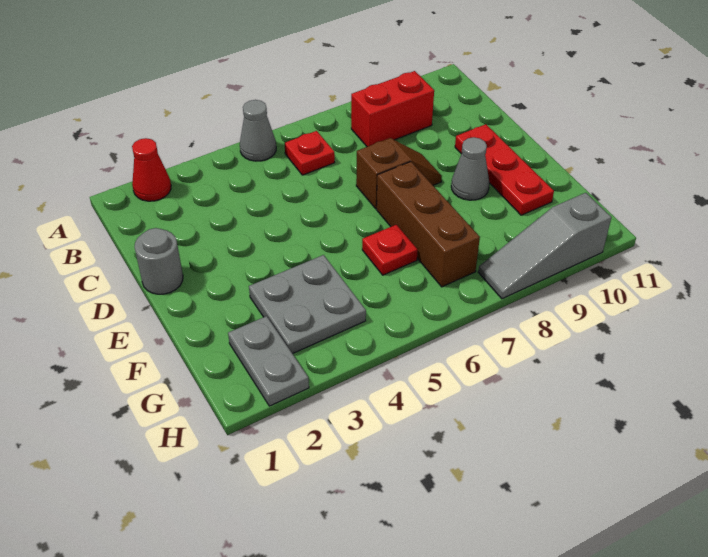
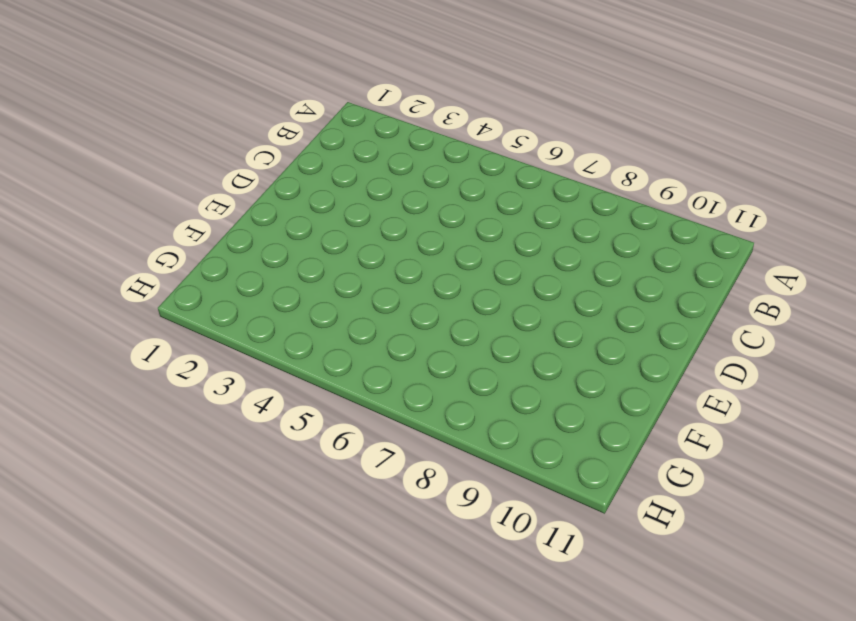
none -> red cone A2 level 1
none -> grey cone A5 level 1
none -> red plate B6 level 1

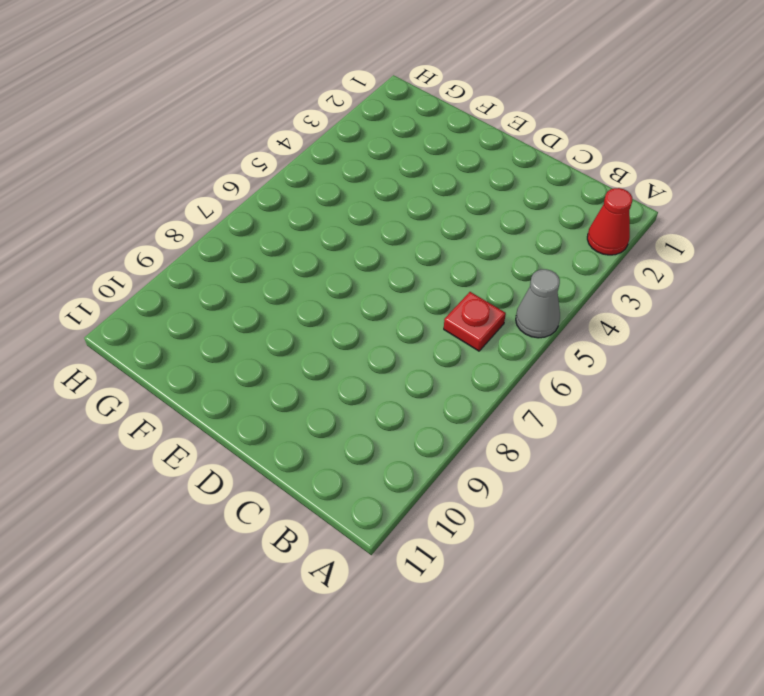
none -> red brick B8:B9 level 1
none -> grey round brick D1 level 1
none -> brown slope D7:D8 level 1 top 7

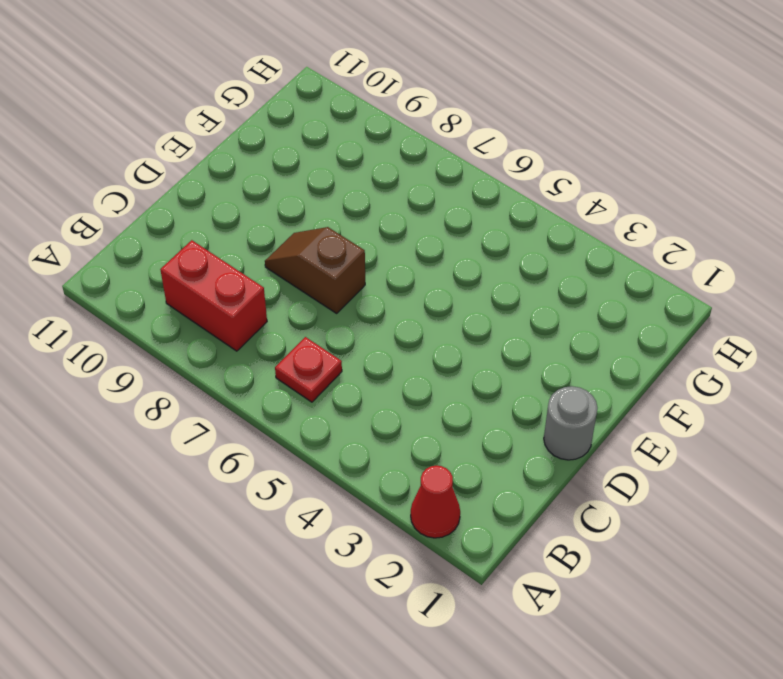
none -> grey cone A5 level 1
none -> red plate D10:F10 level 1
none -> brown brick E7:G7 level 1

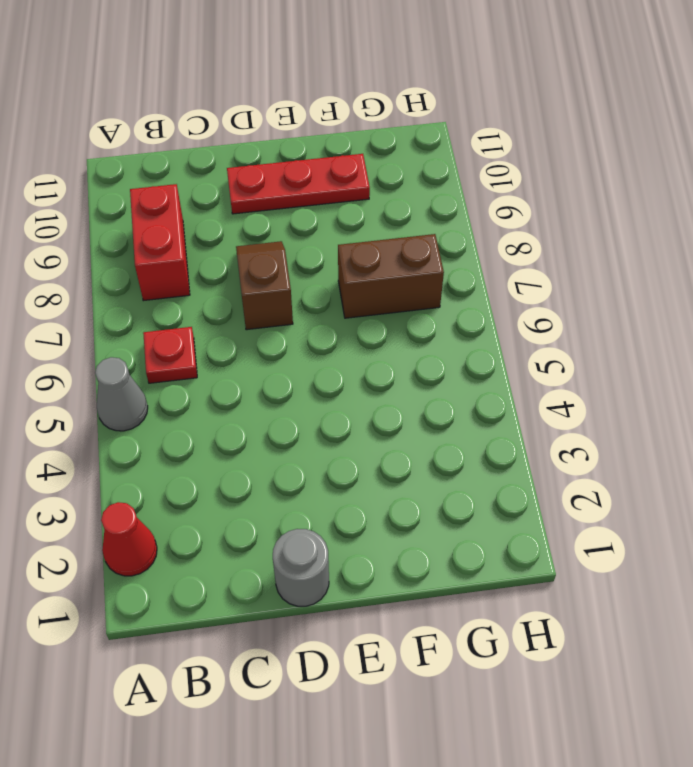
brown brick F7:G7 level 1 -> brown brick E7:G7 level 1
none -> grey cone E9 level 1
none -> grey plate F3:G4 level 1
none -> red plate F6 level 1

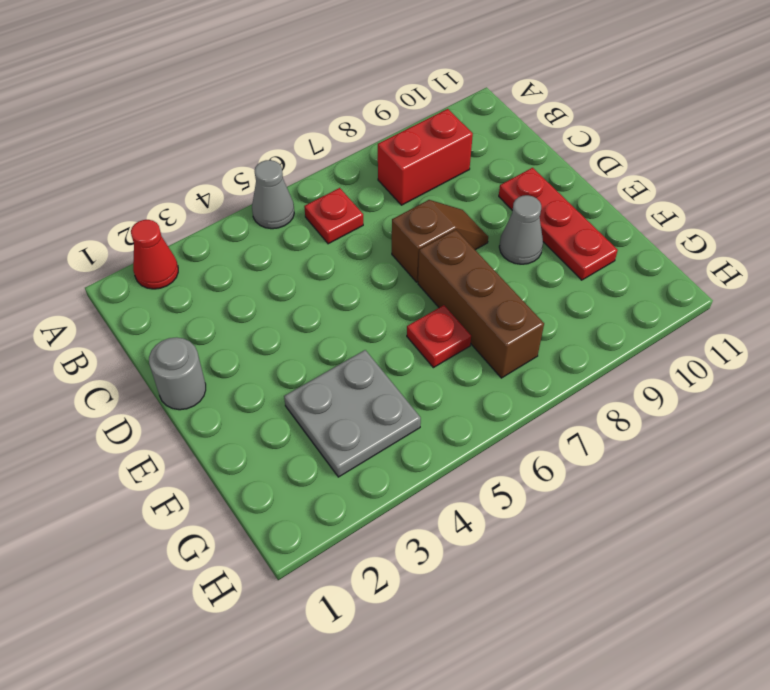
none -> grey plate G2:H2 level 1
none -> grey slope H8:H10 level 1 top 10

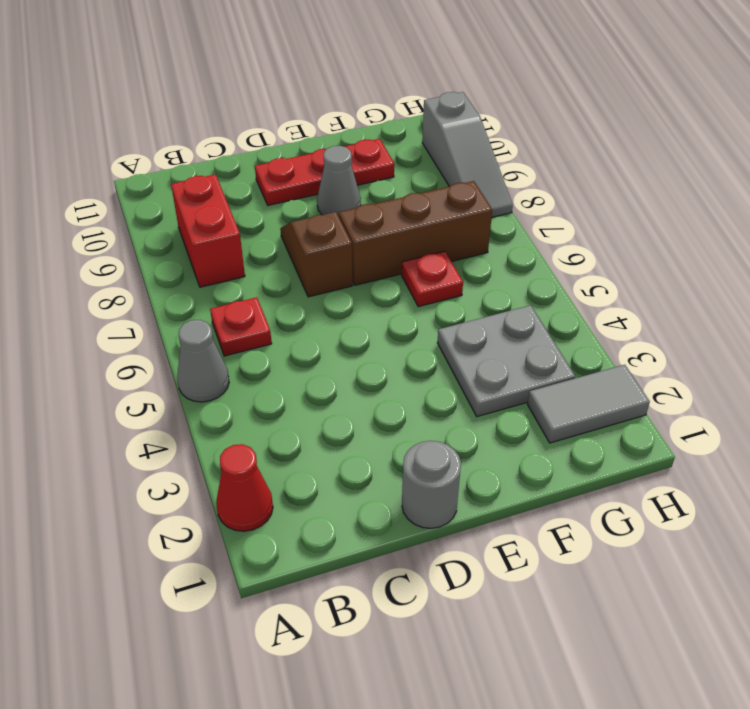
grey tile G2:H2 level 1 -> grey plate G2:H2 level 1

